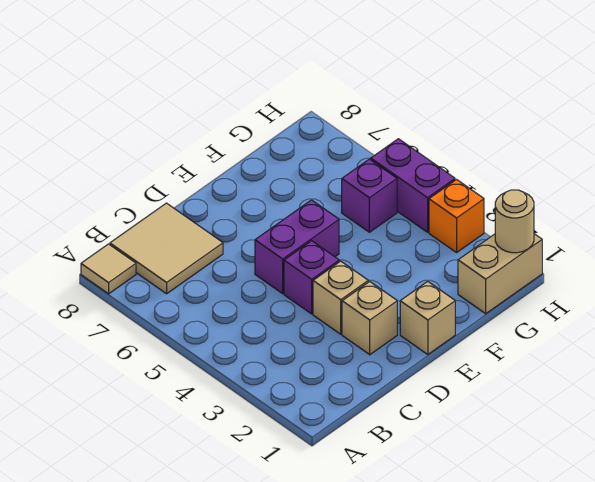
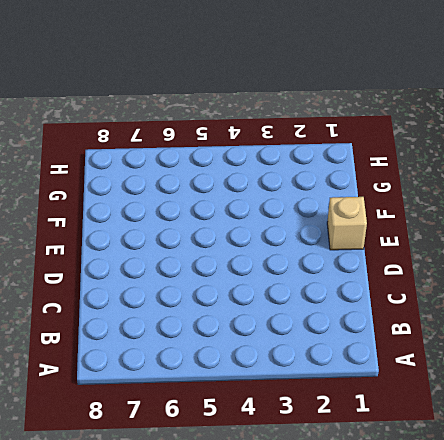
none -> tan tile A8 level 1
none -> tan tile B7:C8 level 1
none -> tan brick D2 level 1

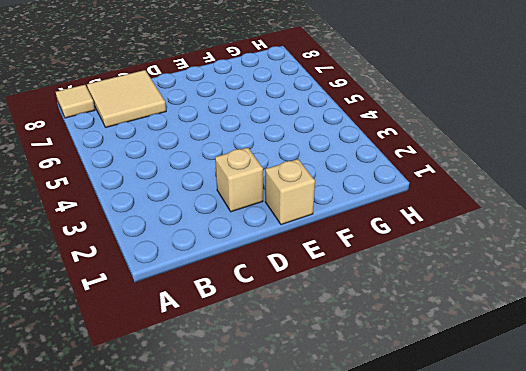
none -> tan brick D3 level 1
none -> purple brick D4 level 1
none -> purple brick D5:E5 level 1

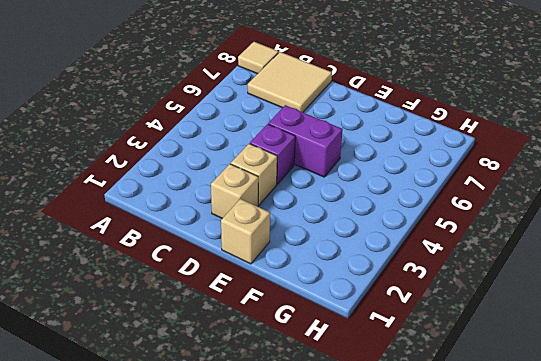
none -> tan brick G1:H1 level 1
none -> purple brick G5 level 1
none -> orange brick H3 level 1

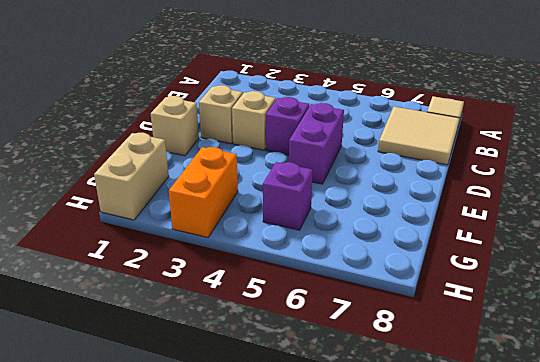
orange brick G3:H3 level 1 -> orange brick H3 level 1
none -> purple brick H4:H5 level 1
none -> tan round brick H1 level 2

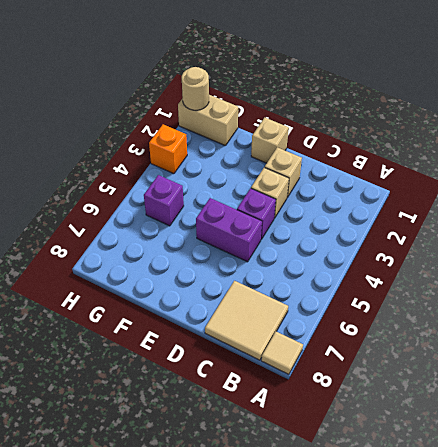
none -> purple brick H4:H5 level 1

